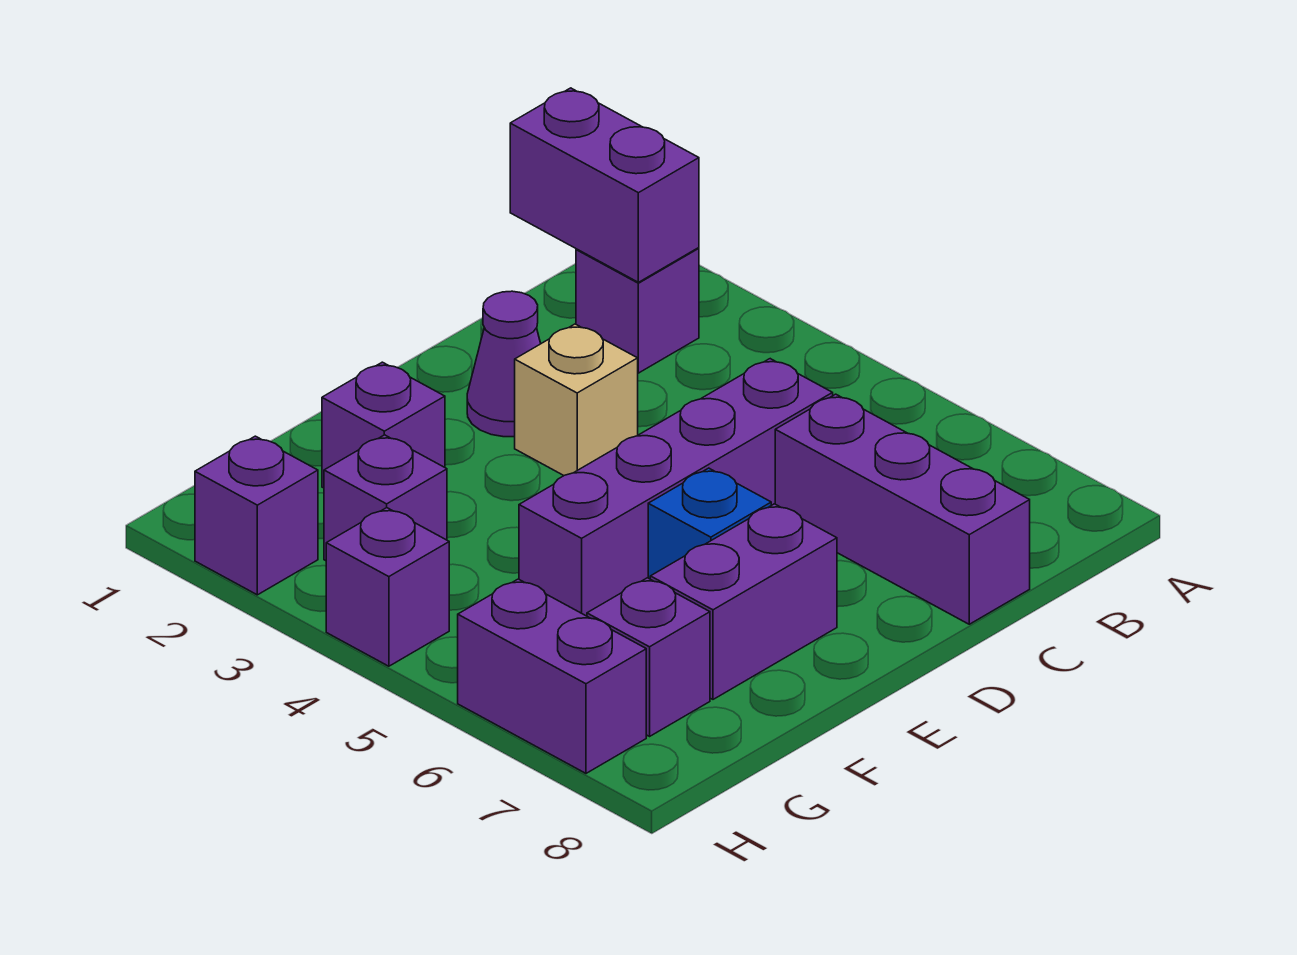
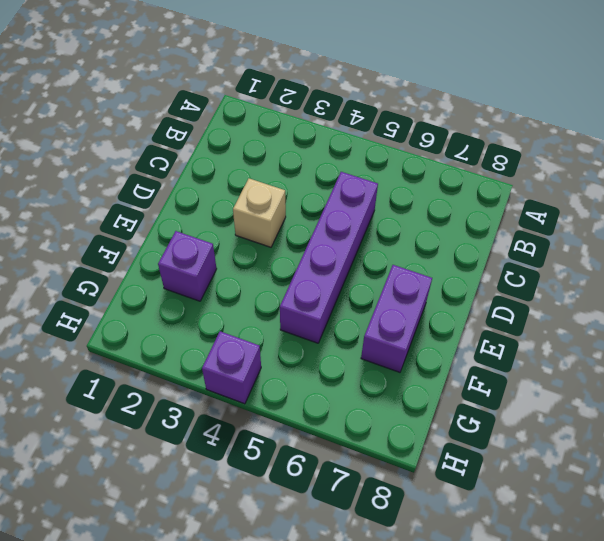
none -> purple brick B2 level 1
none -> purple brick C6:C8 level 1
none -> purple cone D2 level 1

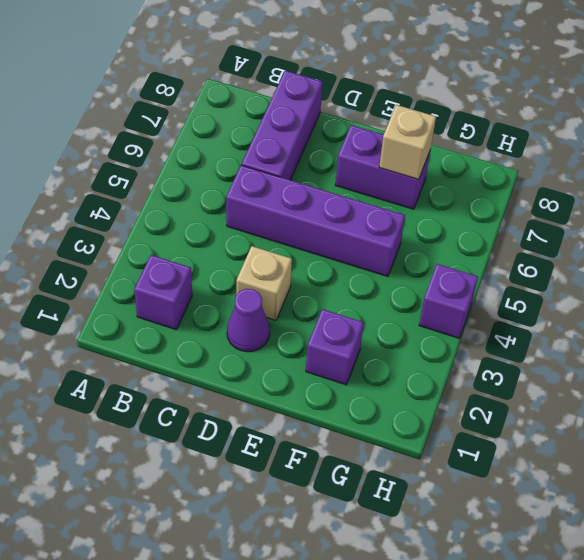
tan brick F7 level 2 -> none
none -> blue brick E6 level 1
none -> purple brick G3 level 1
none -> purple brick G7 level 1

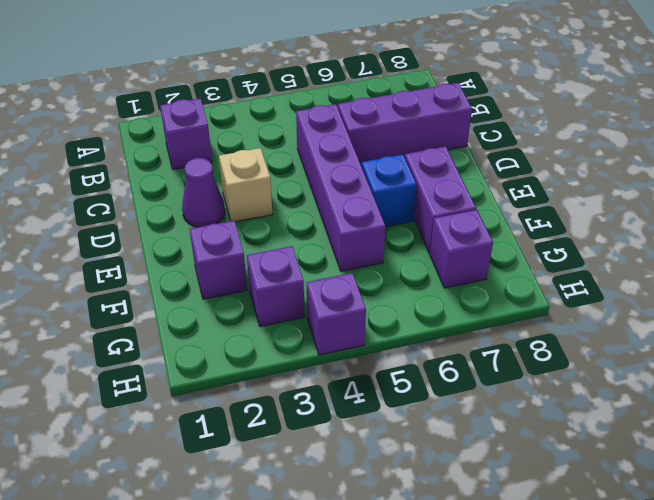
none -> purple brick H2 level 1
none -> purple brick H6:H7 level 1
none -> purple brick B1:B2 level 2

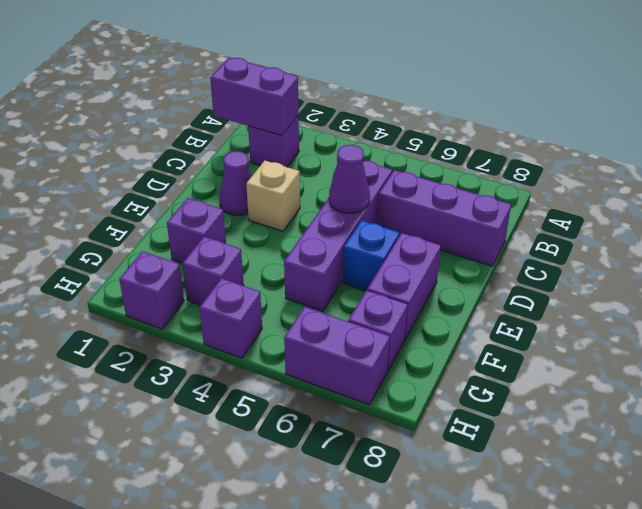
purple cone D5 level 2 -> none

